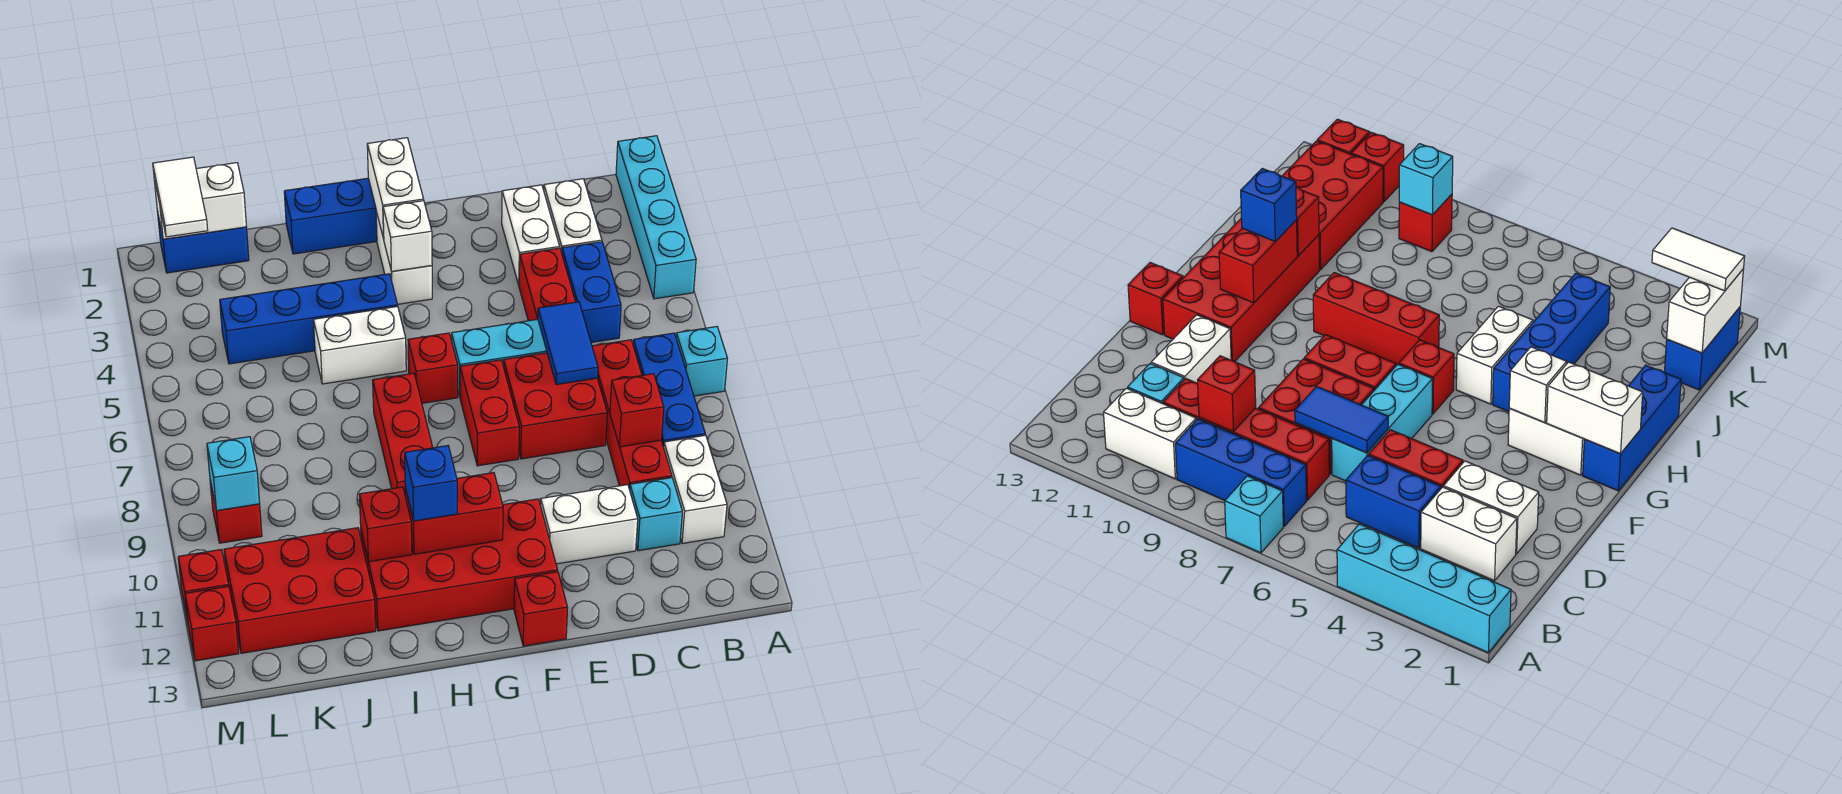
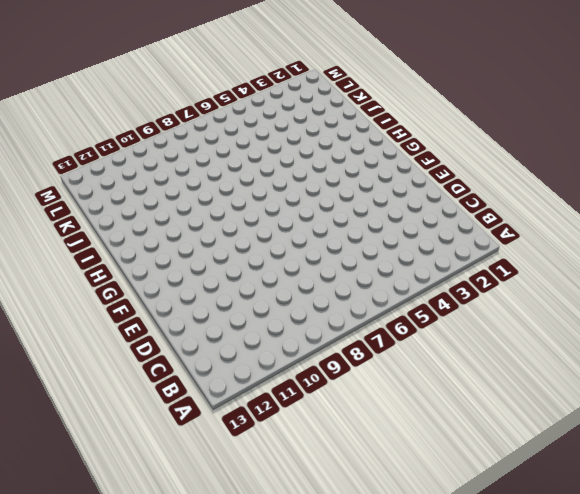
none -> cyan brick A1:A4 level 1
none -> cyan brick A7 level 1
none -> blue brick B7:B9 level 1
none -> white brick B10:B11 level 1

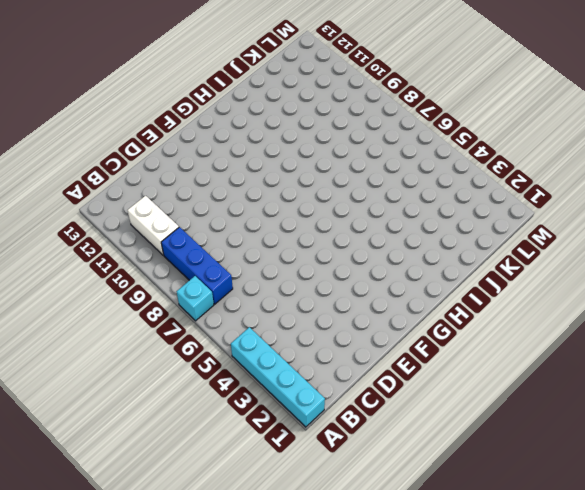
none -> white brick C2:C3 level 1
none -> blue brick C4:C5 level 1
none -> red brick C7:C10 level 1
none -> cyan brick C11 level 1

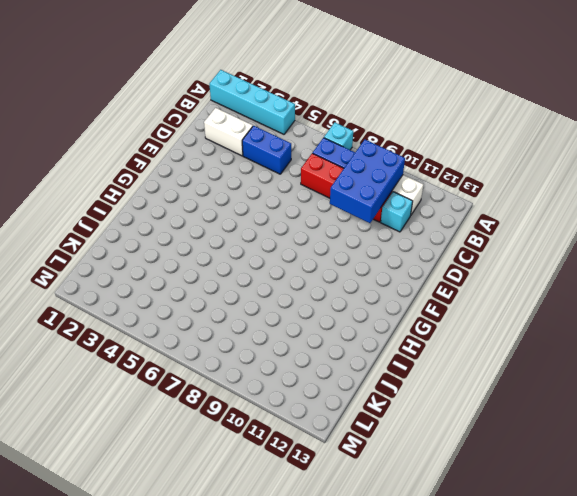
blue brick B9:D10 level 2 -> red brick C9 level 2
none -> white brick D2:D3 level 1
none -> red brick D4:D5 level 1
none -> cyan brick D6:F6 level 1
none -> red brick D7:E8 level 1

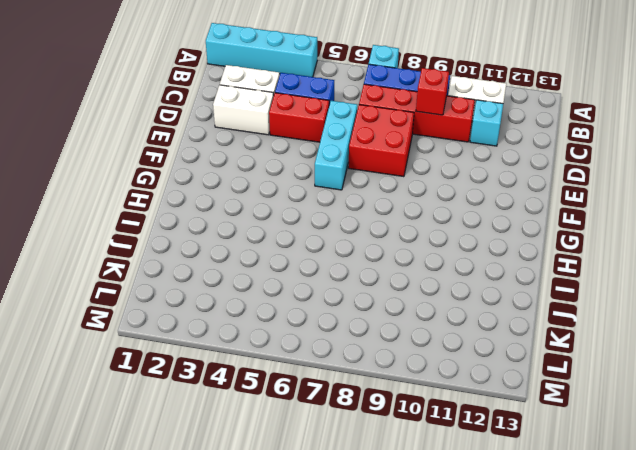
none -> white brick D11:E11 level 1
none -> red brick F7:F8 level 1
none -> red brick F11:I12 level 1
none -> red brick F13 level 1

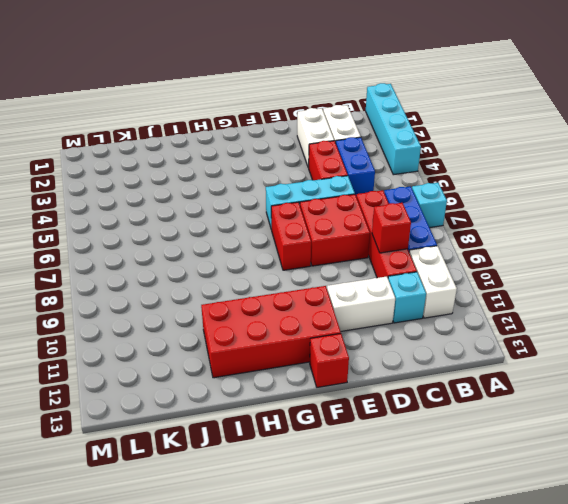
none -> blue brick G1:I1 level 1
none -> white brick G2:G3 level 1
none -> red brick G6 level 1
none -> blue brick H4:K4 level 1

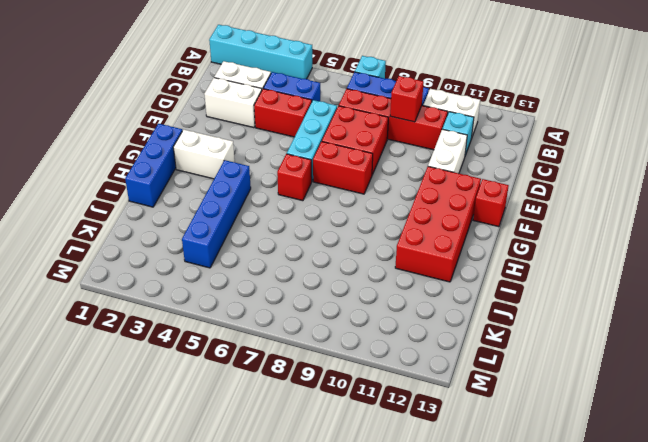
none -> white brick H5:I5 level 1
none -> red brick H7:H9 level 1
none -> red brick J11:L12 level 1
none -> blue brick K1:L1 level 1

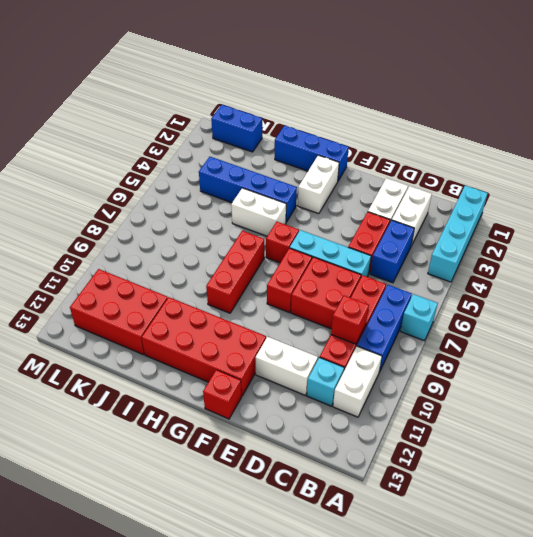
none -> red brick L9 level 1
none -> red brick M11 level 1
none -> red brick M12 level 1
none -> blue tile D6:D7 level 2

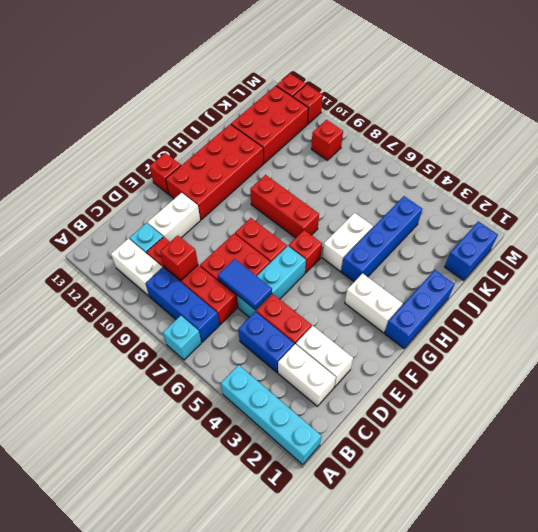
none -> white brick G1:G2 level 2
none -> white brick G3 level 2
none -> red brick G11:H11 level 2
none -> red brick I11 level 2

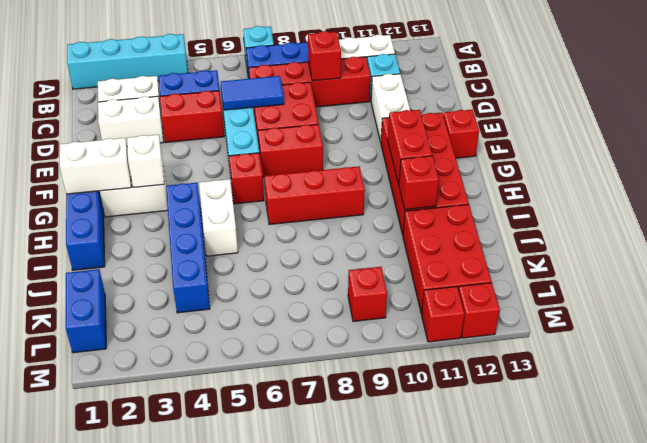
none -> white brick K1:L1 level 2
none -> cyan brick L9 level 2
none -> blue brick H11 level 3
none -> white tile L1:L2 level 3

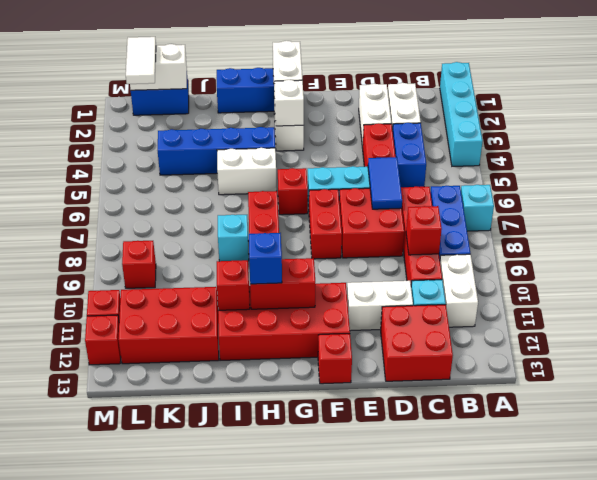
red brick C12:D13 level 1 -> none
cyan brick I8 level 1 -> cyan brick L9 level 2

